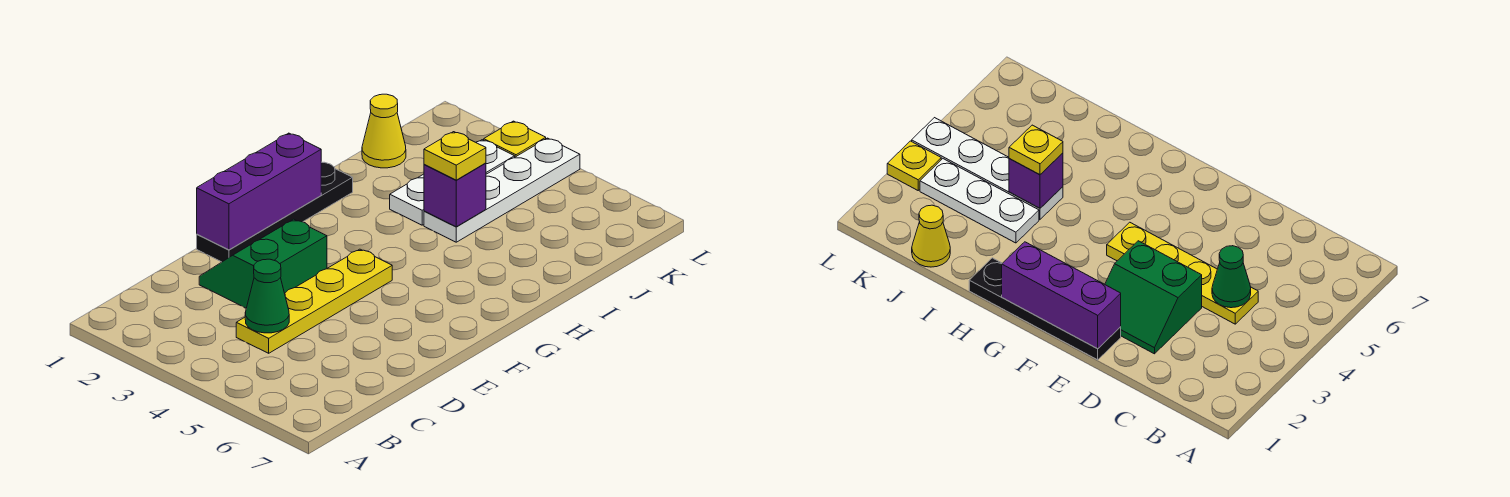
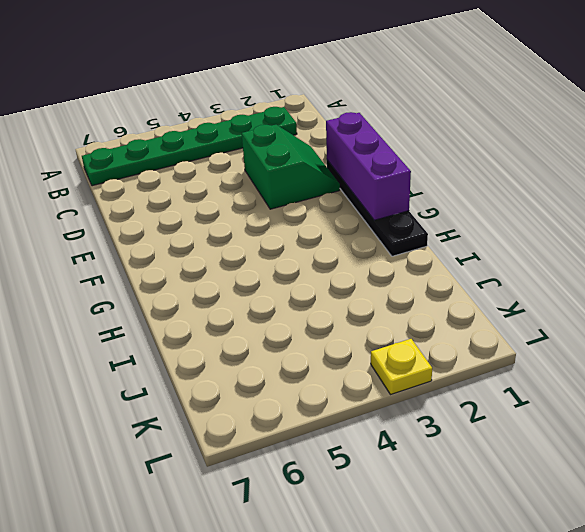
green plate B2:B7 level 1 -> none
none -> yellow plate C4:F4 level 1
none -> white plate I3:K3 level 1

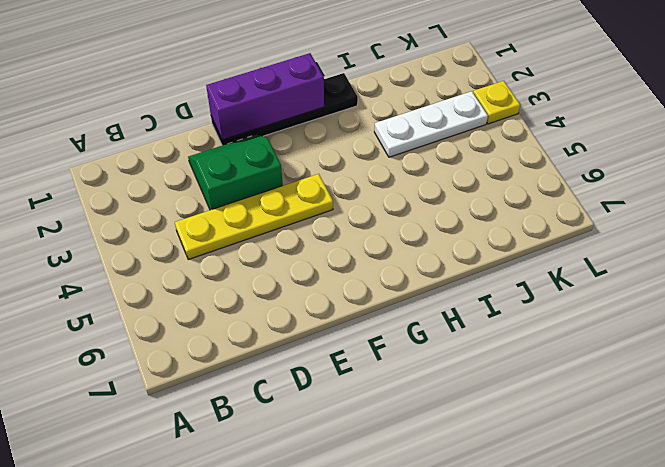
none -> white plate I4:L4 level 1
none -> yellow cone J1 level 1

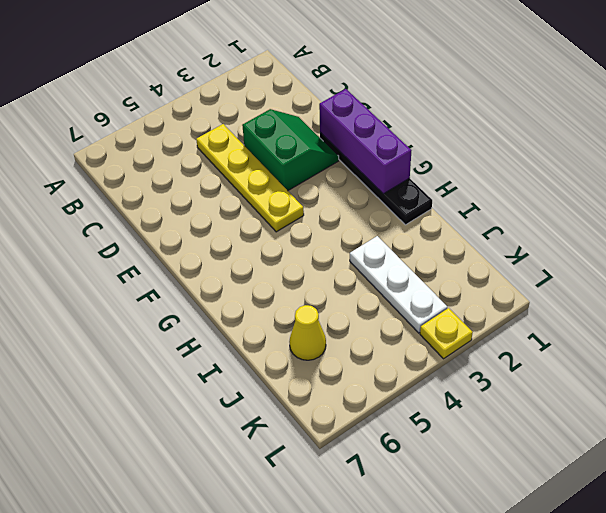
yellow cone J6 level 1 -> yellow cone J1 level 1
none -> white plate I4:L4 level 1
none -> green cone C4 level 2

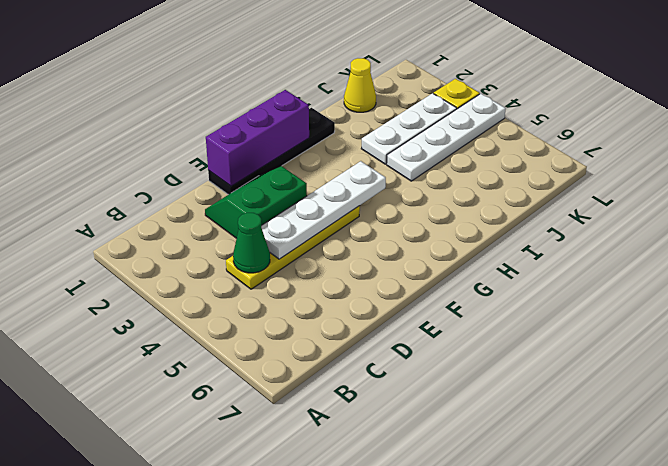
white plate D4:G4 level 2 -> none
none -> purple brick I4 level 2
none -> yellow plate I4 level 3

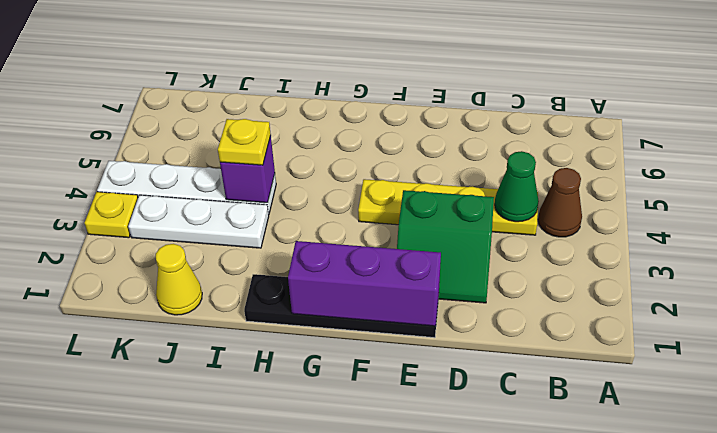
brown cone B4 level 1 -> none

